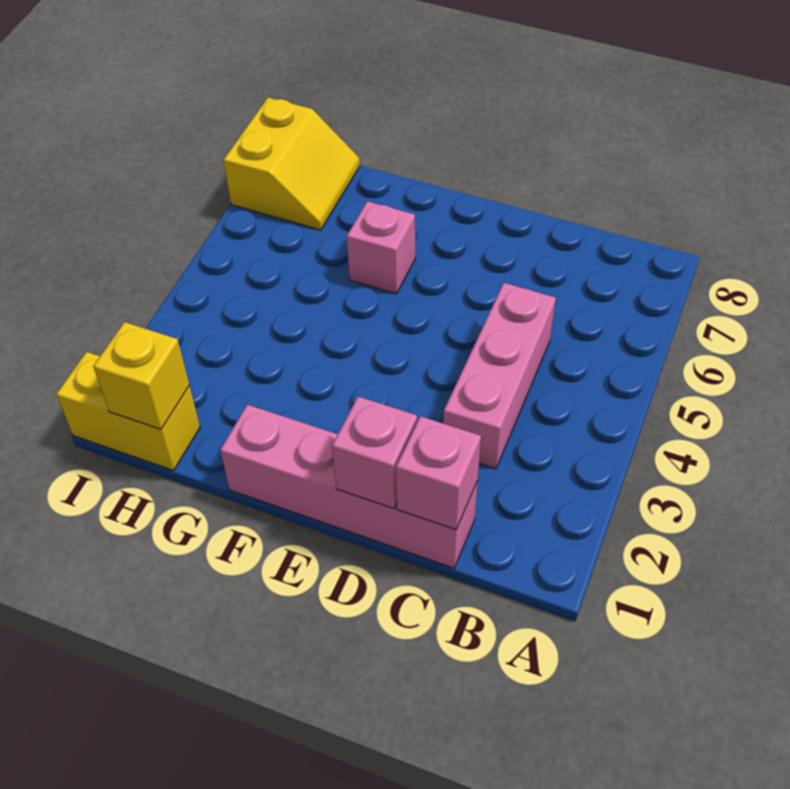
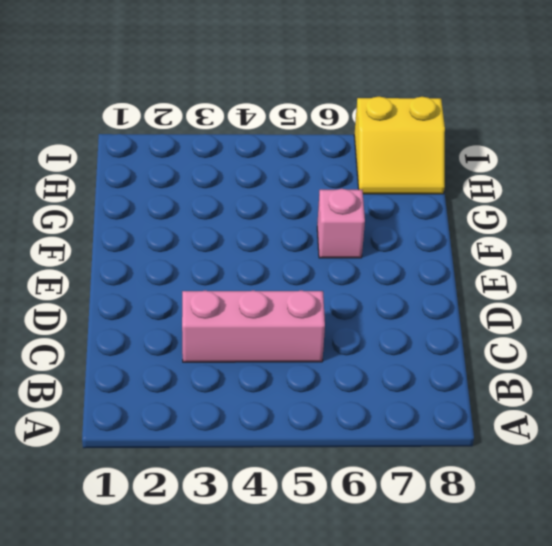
none -> pink brick C1:F1 level 1
none -> yellow brick H1:I1 level 1

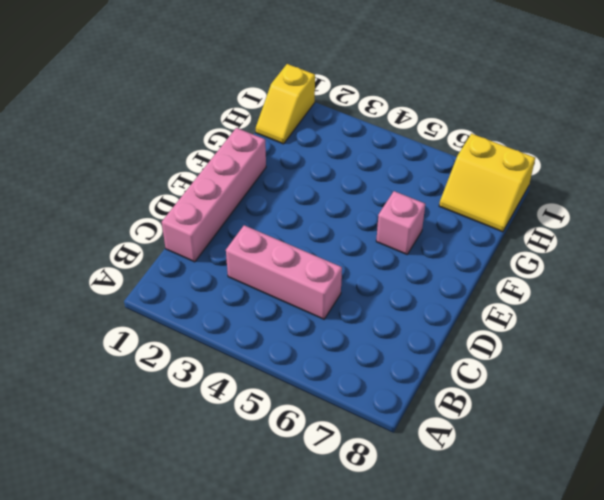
yellow slope H1:I1 level 1 top I -> yellow brick H1:I1 level 1
none -> pink brick C1 level 2
none -> pink brick D1 level 2

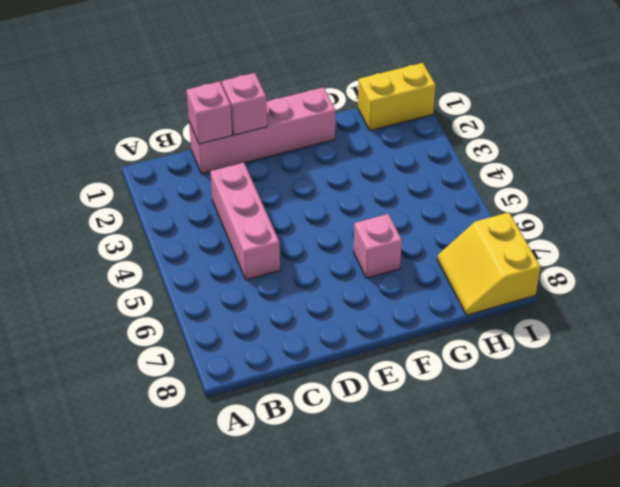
none -> yellow brick H1 level 2

